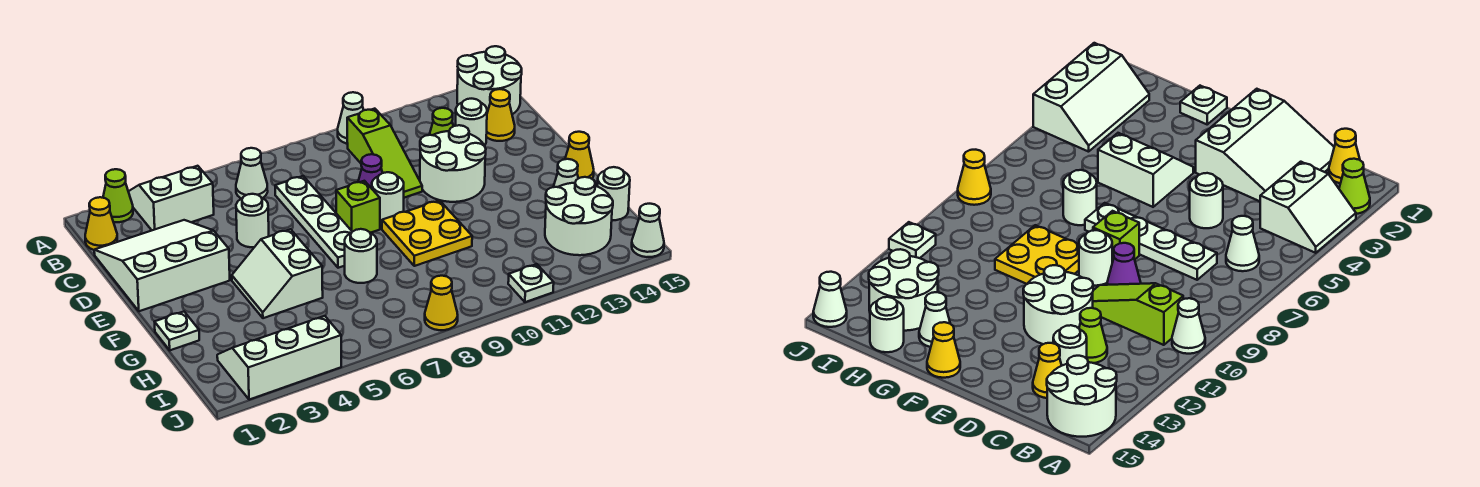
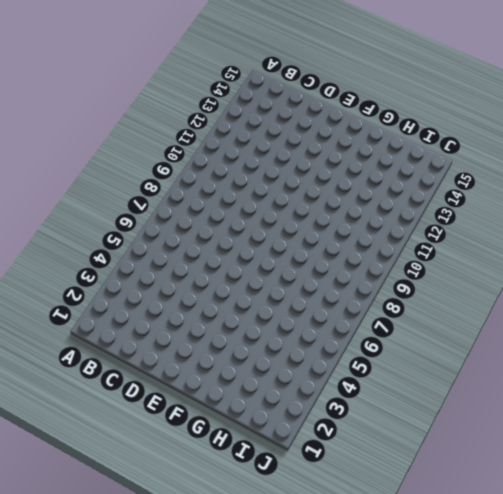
none -> lime cone A2 level 1
none -> white slope A3:B4 level 1 top B
none -> white cone A10 level 1

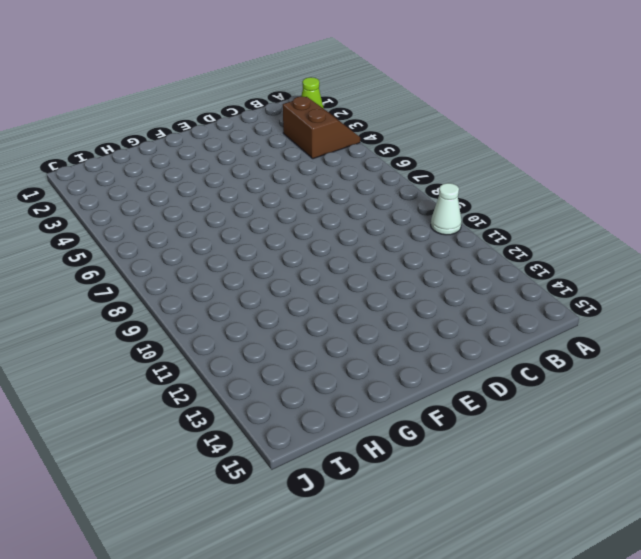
brown slope A3:B4 level 1 top B -> white slope A3:B4 level 1 top B
none -> white round brick A14:B15 level 1
none -> yellow cone B1 level 1
none -> white cone B6 level 1

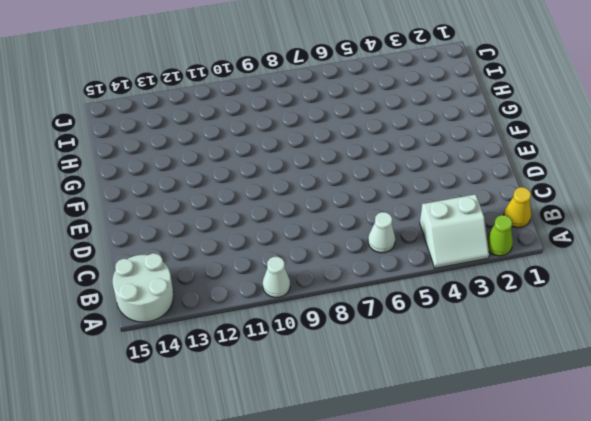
none -> lime slope B10:D10 level 1 top B
none -> white slope C1:E3 level 1 top E
none -> white plate C7:F7 level 1

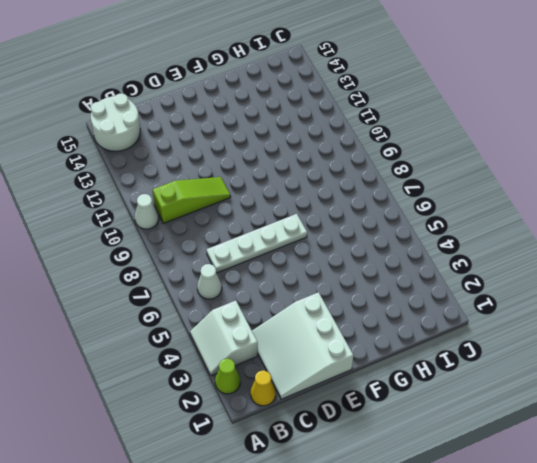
none -> lime cone C12 level 1
none -> white round brick C13 level 1
none -> yellow cone C14 level 1

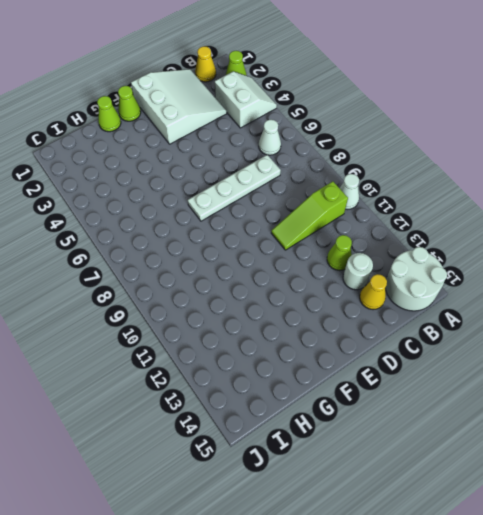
lime cone F1 level 1 -> none
lime cone G1 level 1 -> white plate G1 level 1
none -> white round brick D5 level 1
none -> purple cone D9 level 1
none -> white round brick D11:E12 level 1

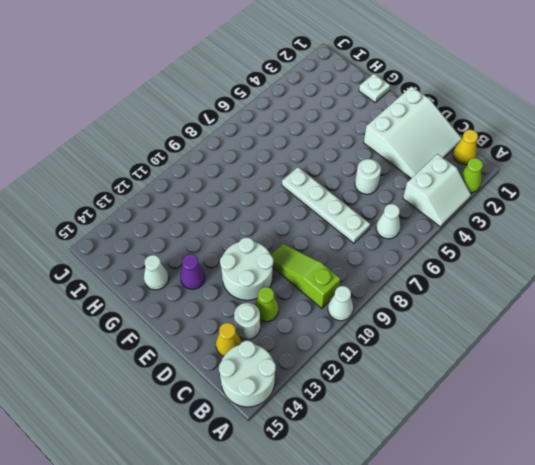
purple cone F13 level 1 -> purple cone D9 level 1
none -> lime brick E8 level 1
none -> white round brick E9 level 1
none -> white slope F4:G5 level 1 top 5

